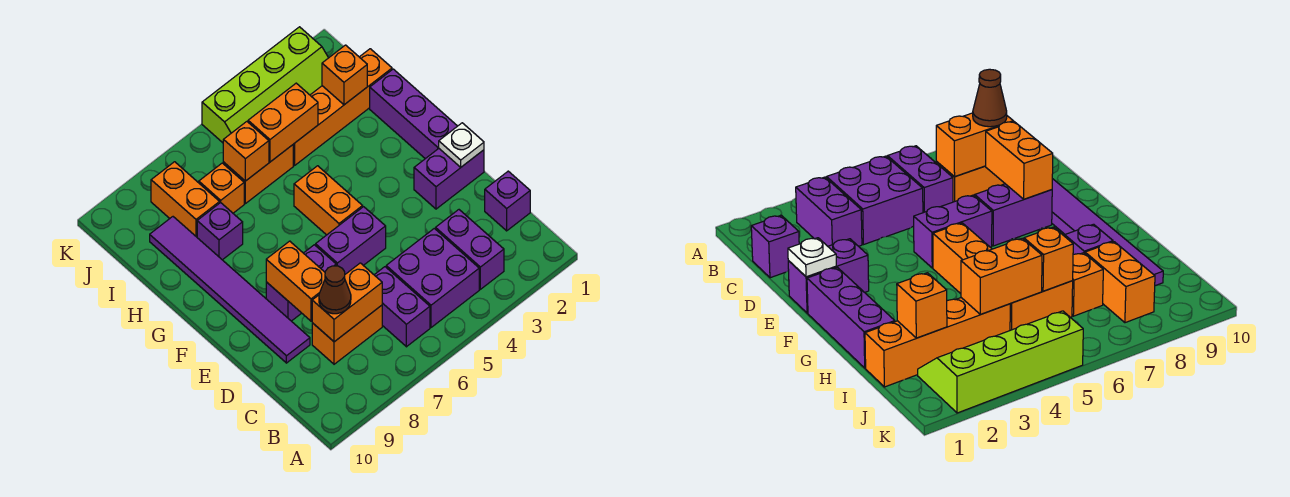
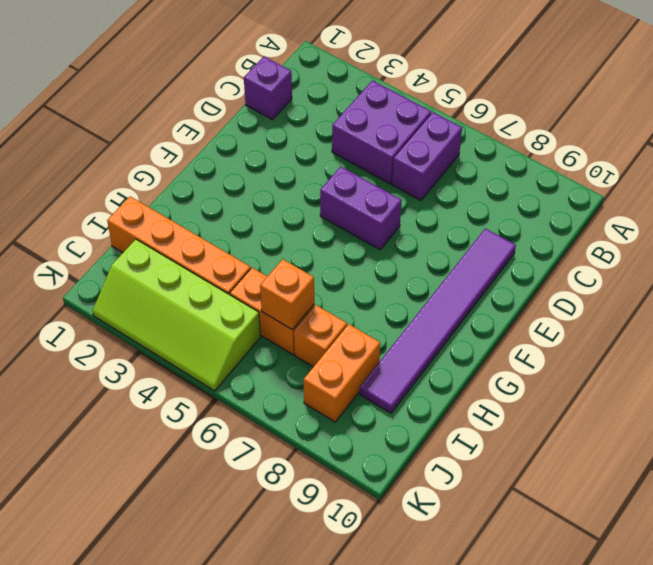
lime slope J2:K5 level 1 top J -> lime slope J2:K5 level 1 top K
none -> purple brick B3:C3 level 1
none -> orange brick C7:C8 level 1
none -> purple brick E1:E2 level 1

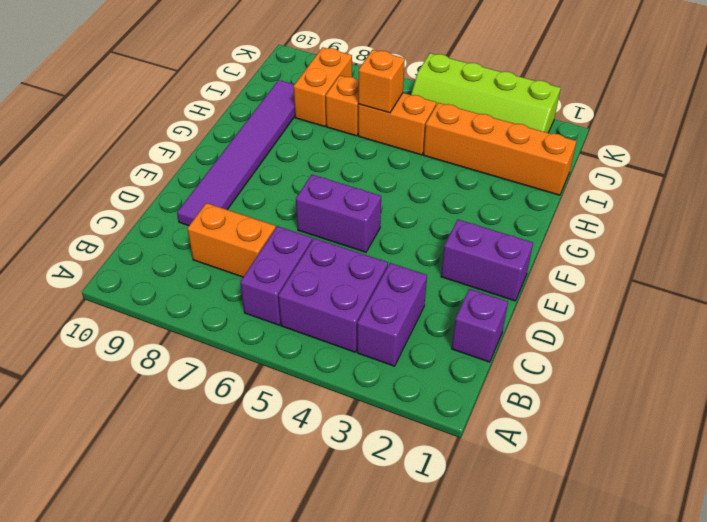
none -> purple brick E7:E8 level 1
none -> purple brick F1:H1 level 1
none -> orange brick F5:G5 level 1

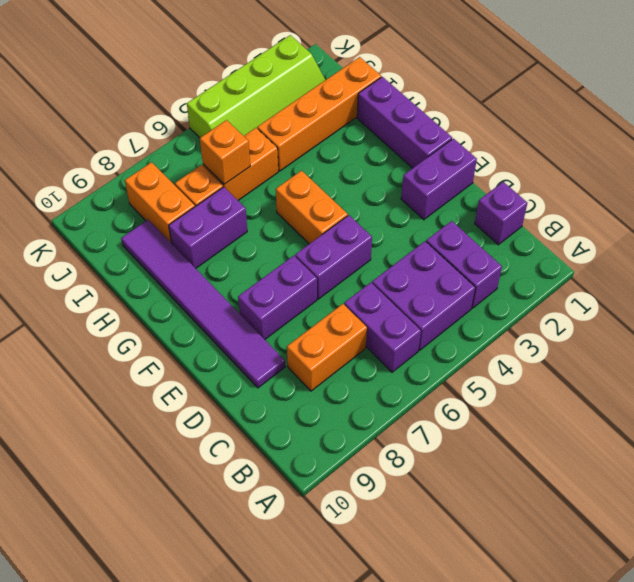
purple brick H7:H8 level 1 -> purple brick H8 level 1
none -> orange brick C7:C8 level 2
none -> orange brick D8:E8 level 2
none -> white plate E1 level 2

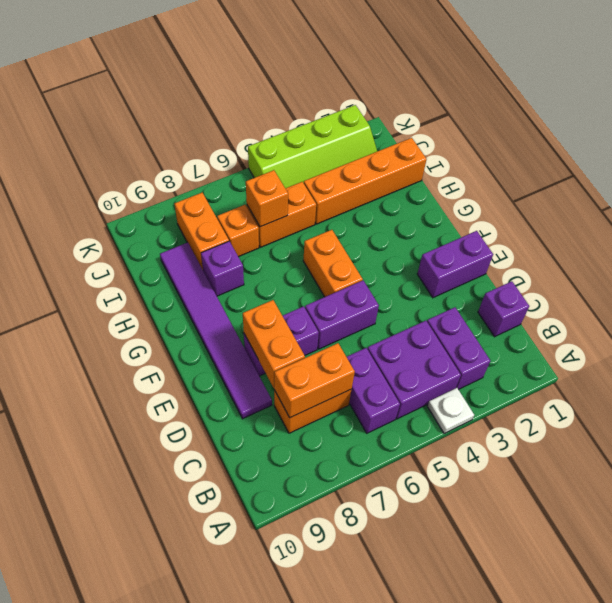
white plate A4 level 1 -> white plate E1 level 2
none -> purple brick F1:H1 level 1
none -> orange brick I2 level 2
none -> orange brick I4:I5 level 2

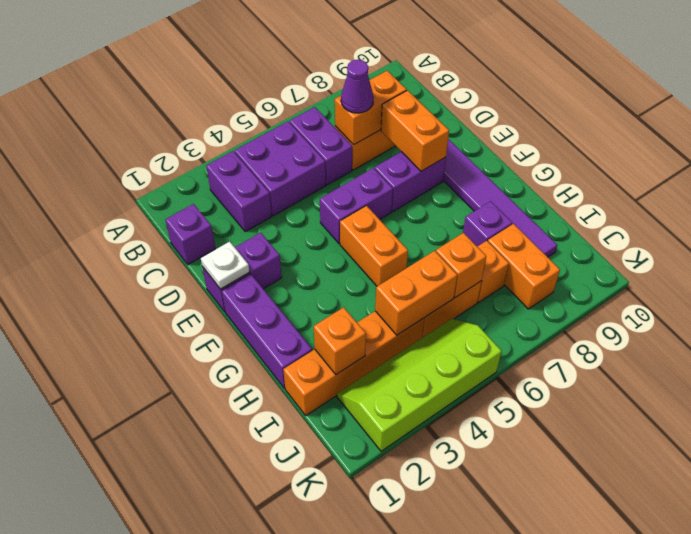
purple cone C7 level 3 -> none
none -> brown cone C8 level 3

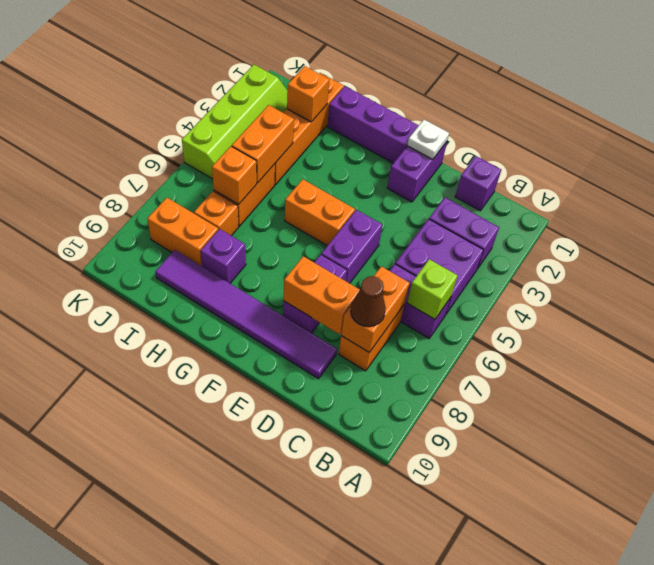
lime brick B6 level 2 -> none

